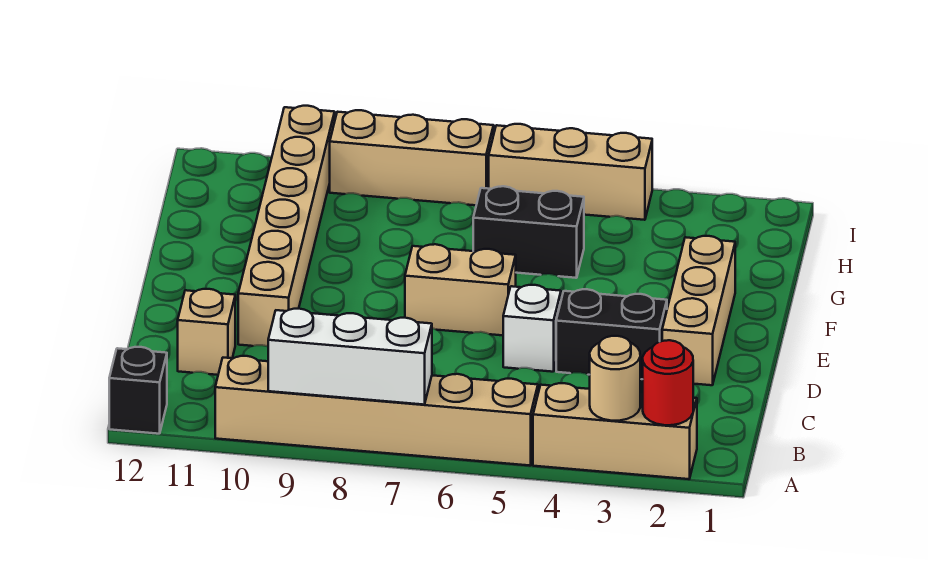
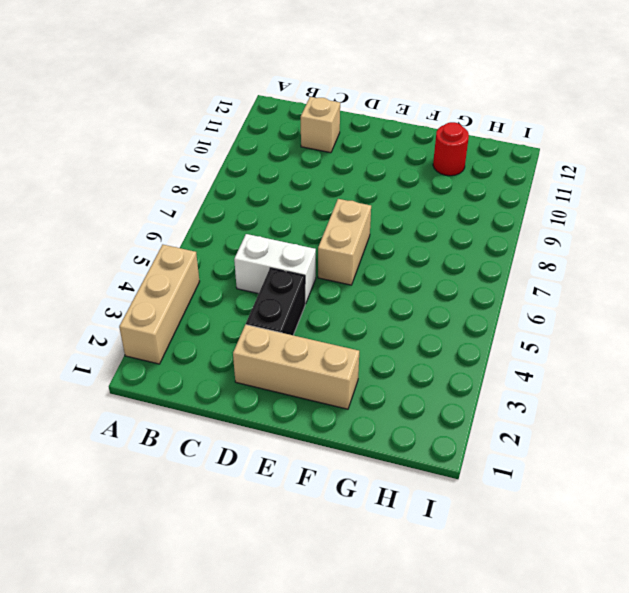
white brick C5:D5 level 1 -> white brick D5 level 1
red round brick G11 level 1 -> red round brick A2 level 2
none -> tan brick A5:A10 level 1
none -> black brick A12 level 1
none -> tan brick D10:I10 level 1

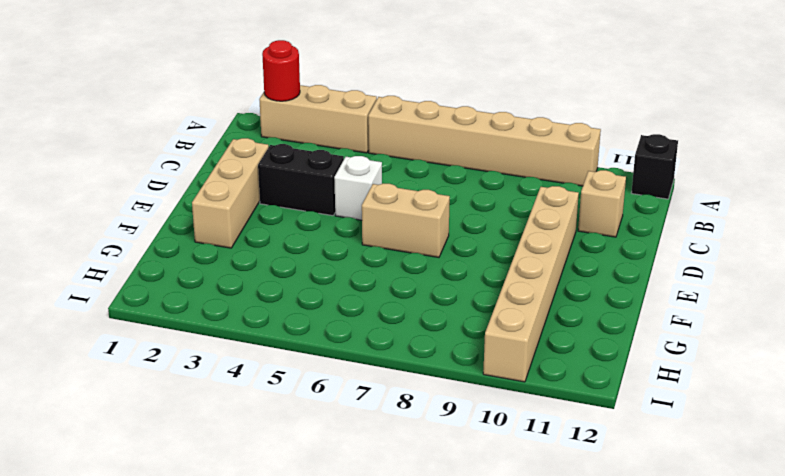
none -> black brick G5:G6 level 1
none -> tan brick I4:I6 level 1
none -> tan brick I7:I9 level 1

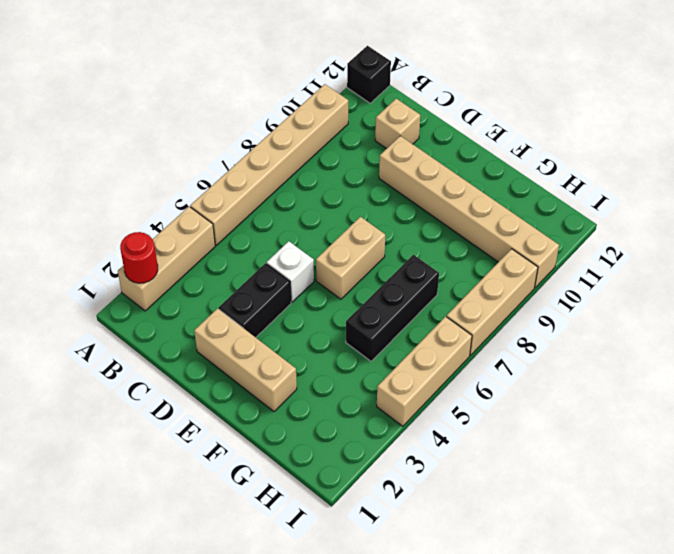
black brick G5:G7 level 1 -> black brick G5:G6 level 1
none -> tan round brick A3 level 2
none -> white brick A7:A9 level 2

